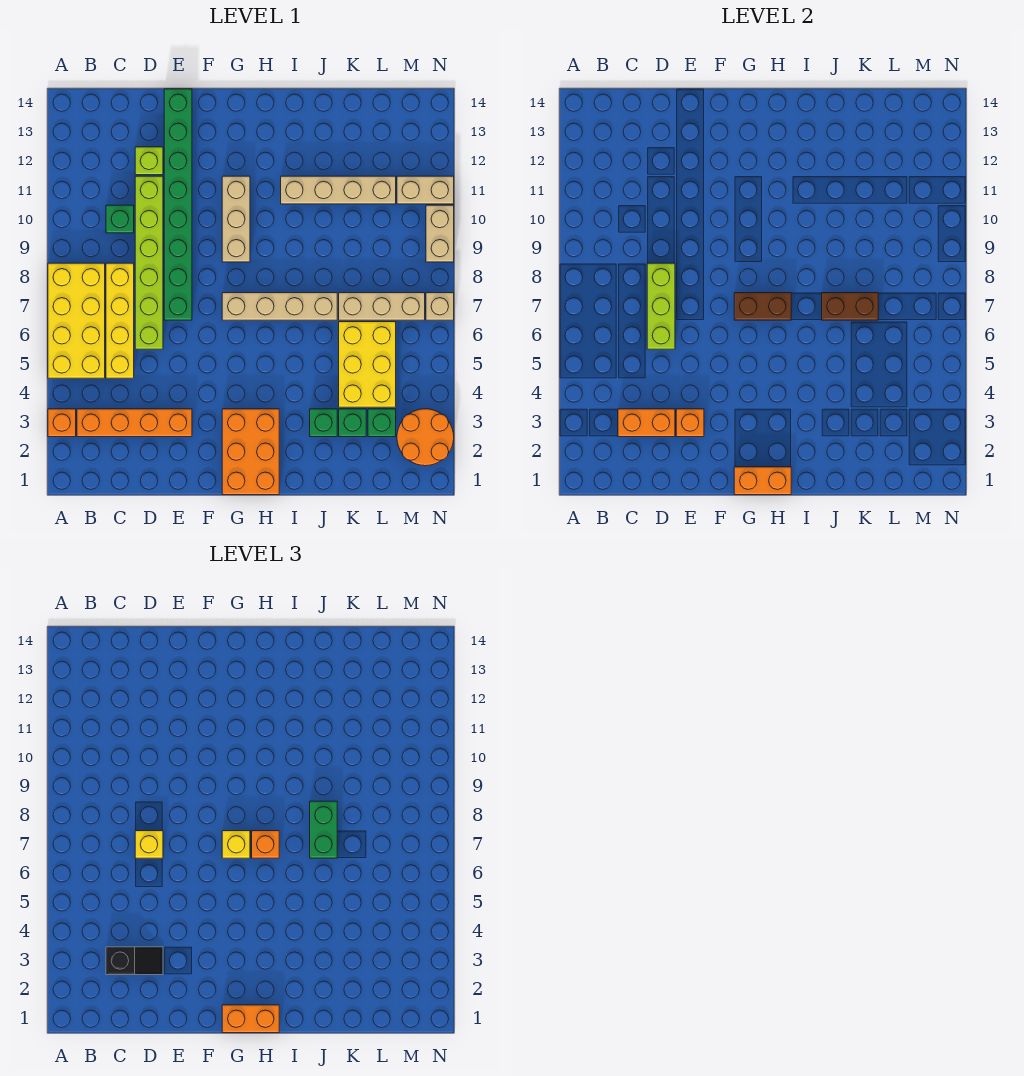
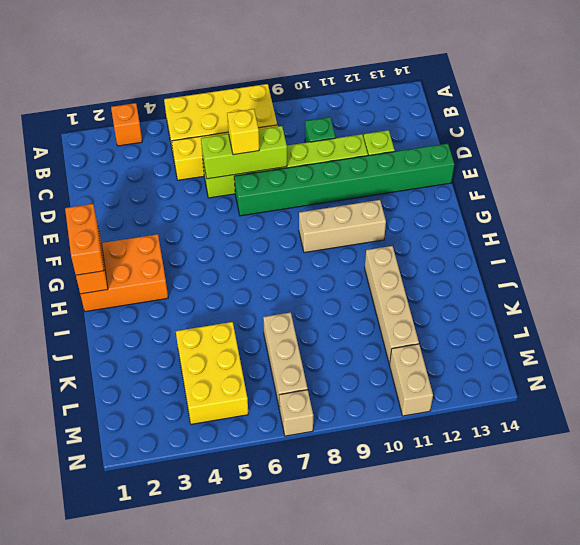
yellow brick K4:M5 level 1 -> yellow brick K4:L6 level 1
none -> orange brick B3:E3 level 1
none -> tan brick G7:J7 level 1
none -> green brick J3 level 1
none -> green brick K3 level 1

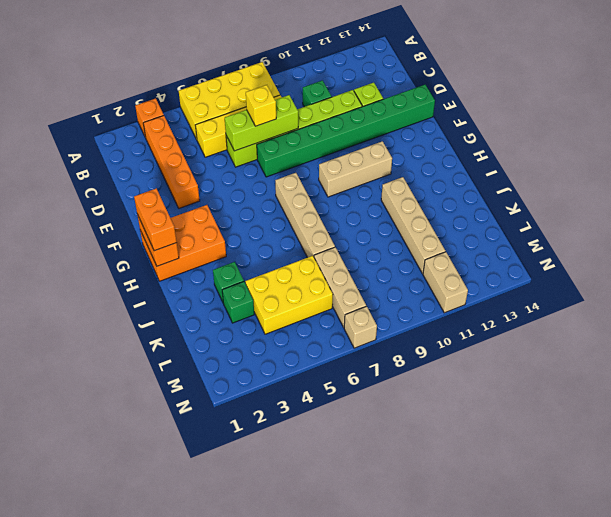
none -> green brick L3 level 1
none -> orange round brick M2:N3 level 1
none -> tan brick N9:N10 level 1
none -> orange brick C3:D3 level 2

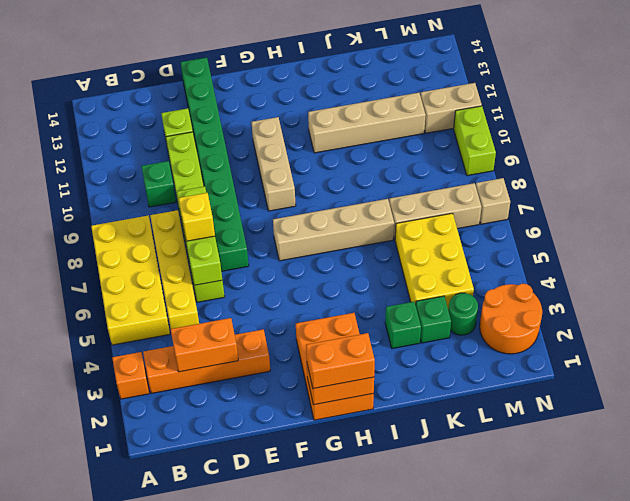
green round brick L3 level 1 -> green brick L3 level 1
lime brick N9:N10 level 1 -> tan brick N9:N10 level 1
none -> orange brick E3 level 2
none -> brown brick G7:H7 level 2
none -> brown brick J7:K7 level 2
none -> black slope C3:D3 level 3 top C

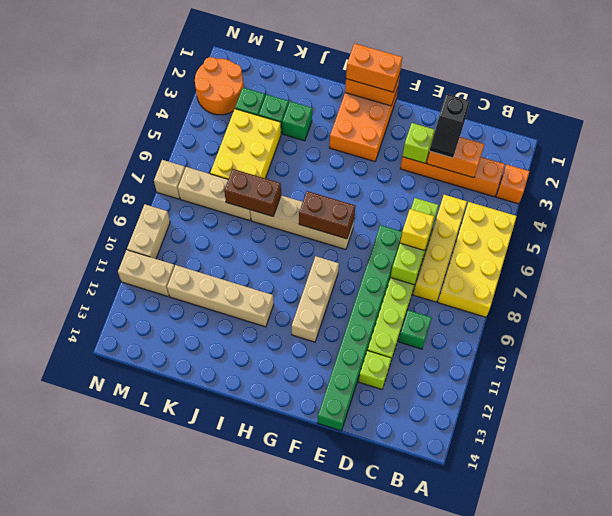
black slope D2:D3 level 3 top 2 -> black slope C3:D3 level 3 top C
lime brick E3 level 2 -> orange brick E3 level 2
none -> yellow brick G7 level 3
none -> orange brick H7 level 3
none -> green brick J7:J8 level 3

